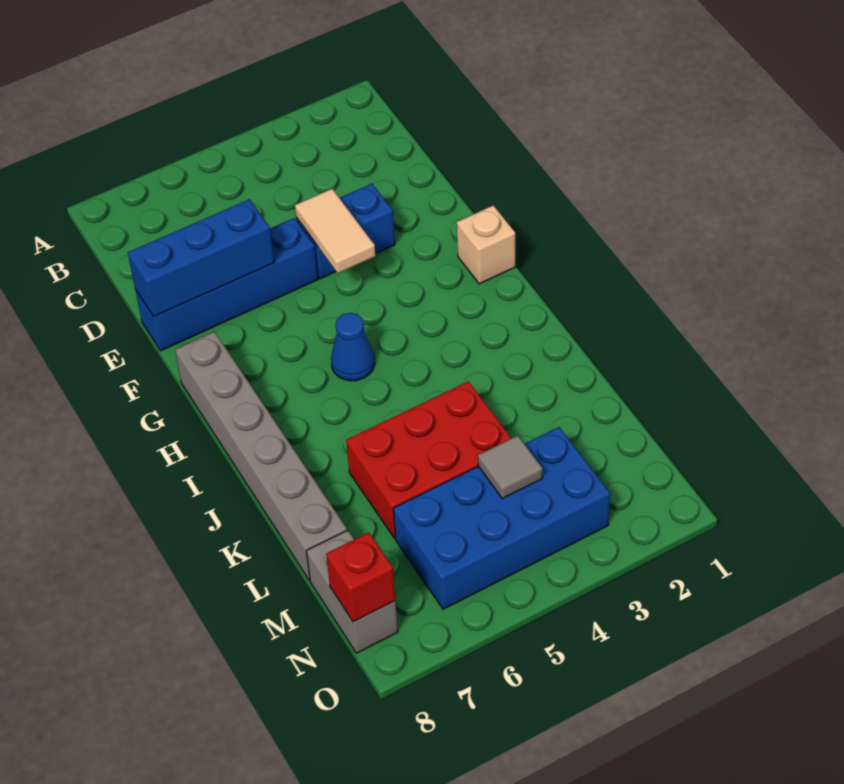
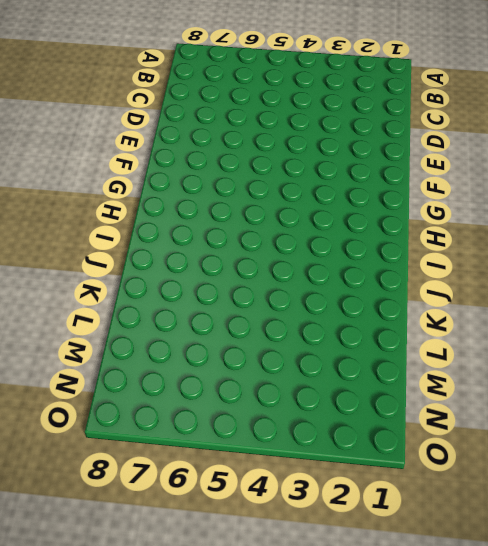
none -> blue brick E3:E4 level 1
none -> blue brick E5:E8 level 1
none -> tan brick G1 level 1

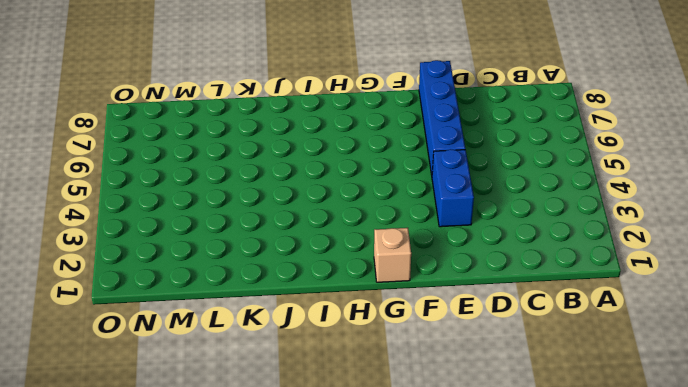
none -> grey brick G8:L8 level 1
none -> blue cone H5 level 1
none -> red brick K4:L6 level 1

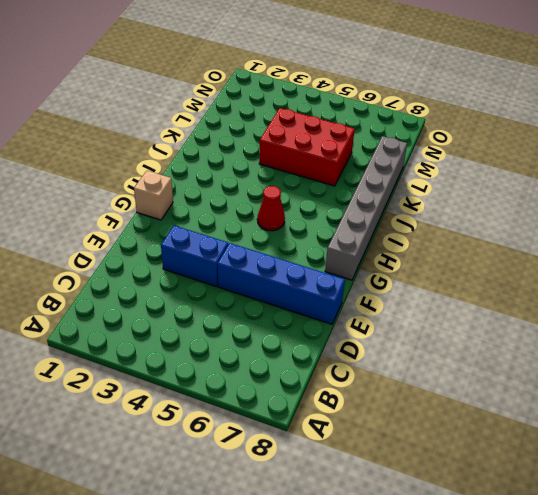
red cone H5 level 1 -> blue cone H5 level 1
none -> blue brick M3:N6 level 1
none -> grey brick M8:N8 level 1
none -> tan tile E4:F4 level 2

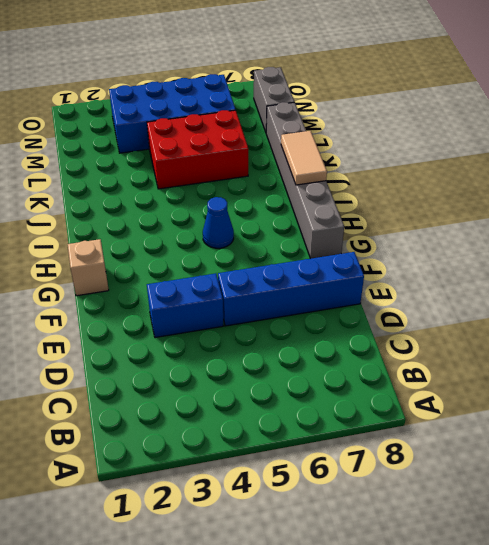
tan tile I8:J8 level 2 -> tan tile E4:F4 level 2
none -> blue brick E6:E8 level 2
none -> grey tile M4 level 2
none -> red brick N8 level 2

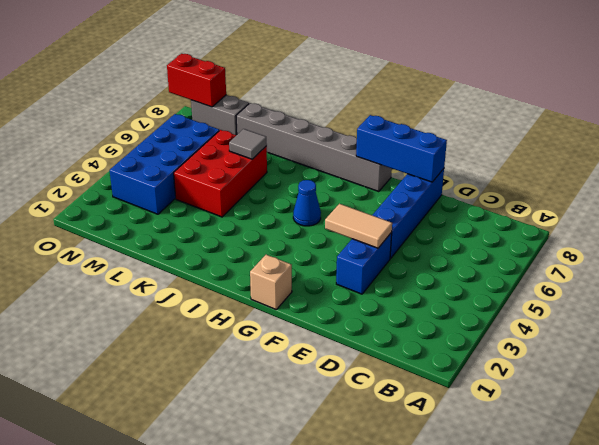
blue brick E8:G8 level 2 -> blue brick E6:E8 level 2
grey tile K6 level 2 -> grey tile M4 level 2
red brick N8:O8 level 2 -> red brick N8 level 2

